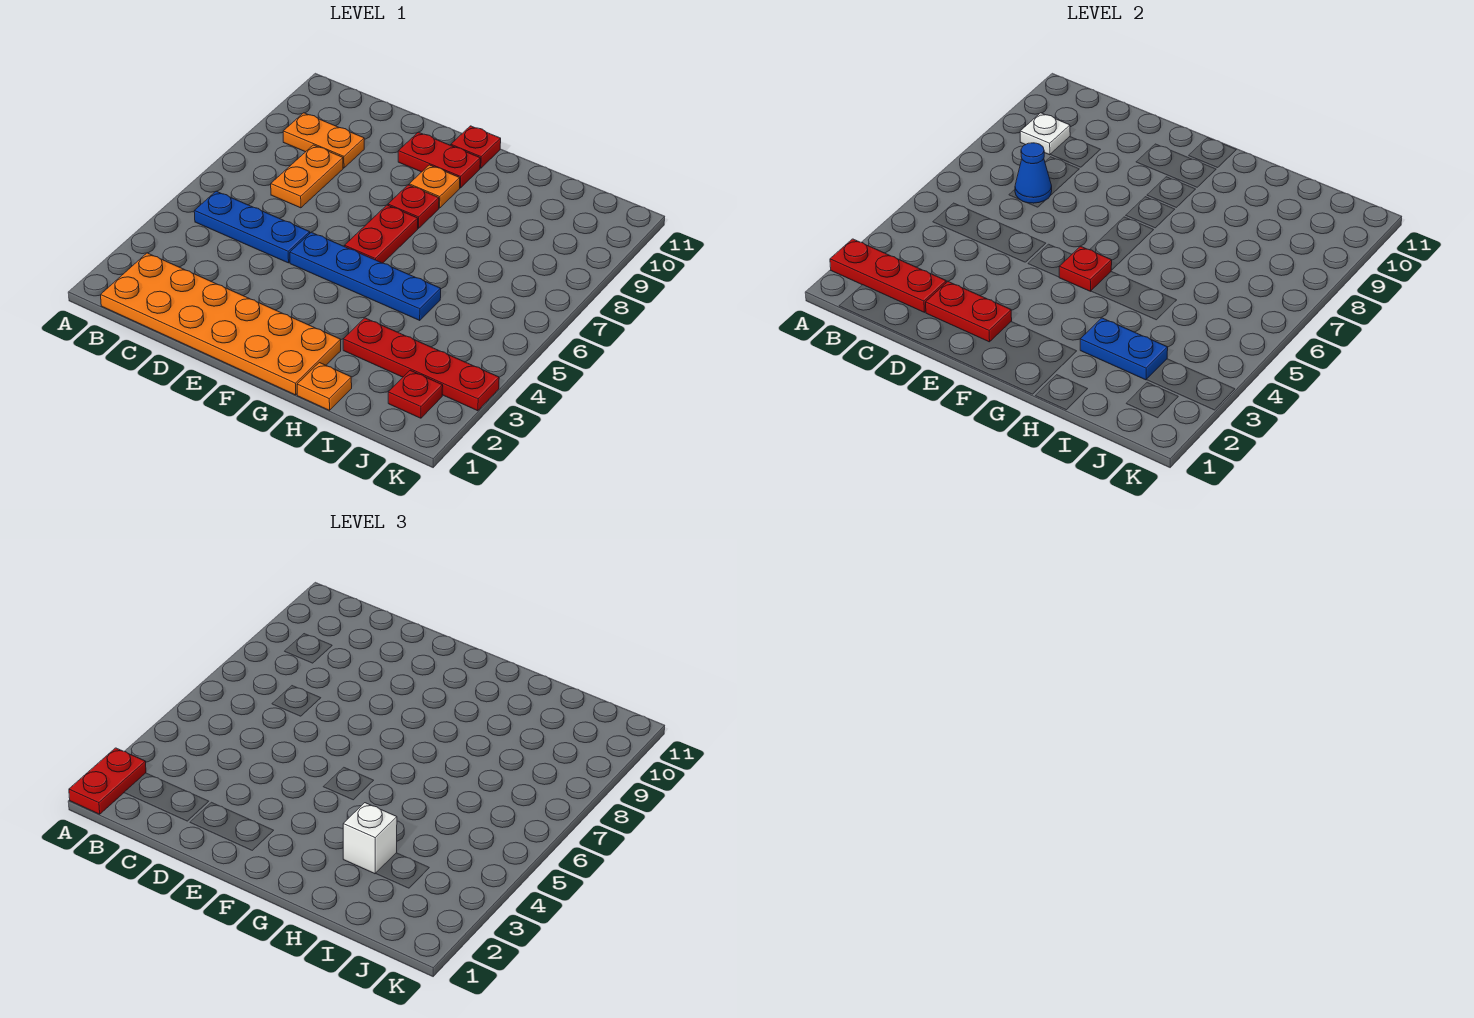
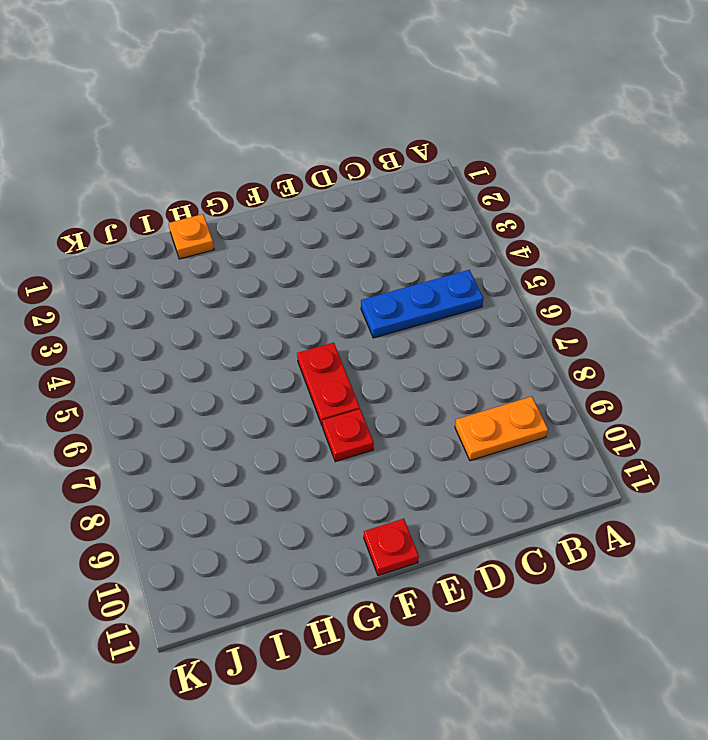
none -> orange plate B1:G2 level 1
none -> orange plate C7:C8 level 1
none -> blue plate E5:H5 level 1

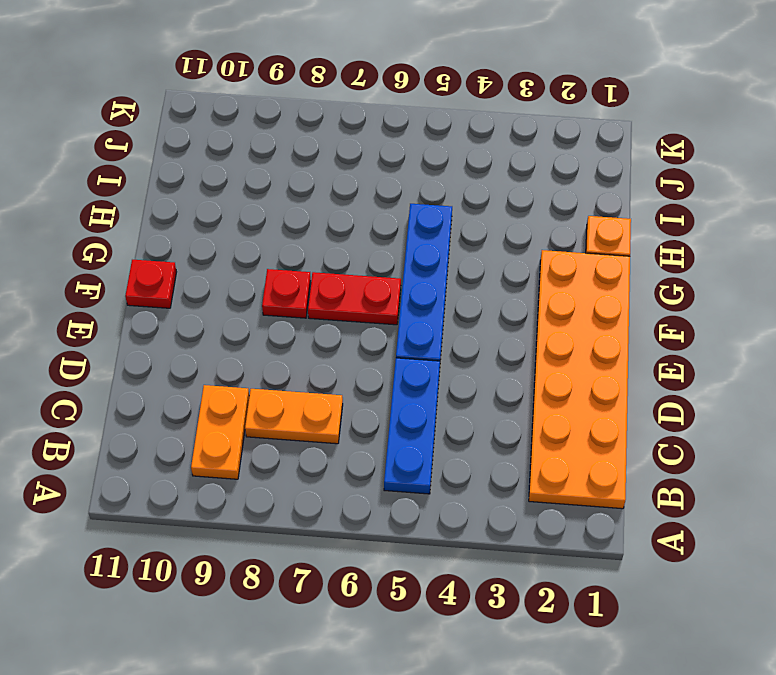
none -> red plate E10:F10 level 1
none -> orange plate F9 level 1
none -> red plate H3:K3 level 1

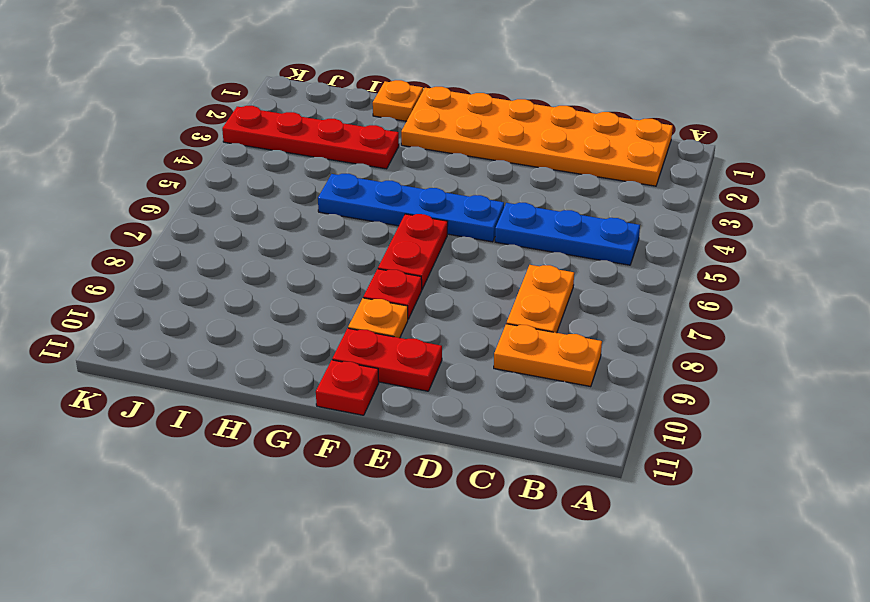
none -> red plate J2 level 1
none -> red plate A2:C2 level 2
none -> white plate B9 level 2

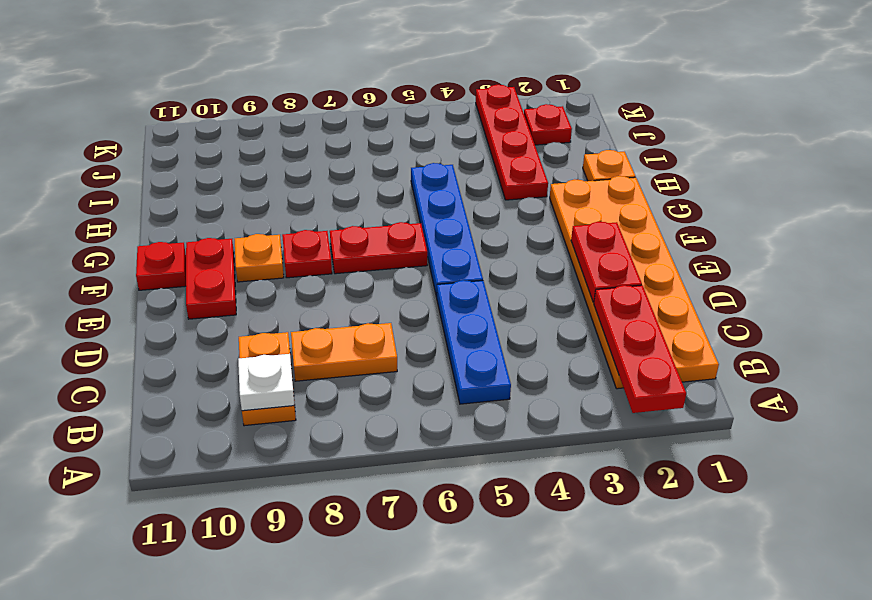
none -> blue cone C7 level 2
none -> red plate F5 level 2
none -> blue plate H3:I3 level 2

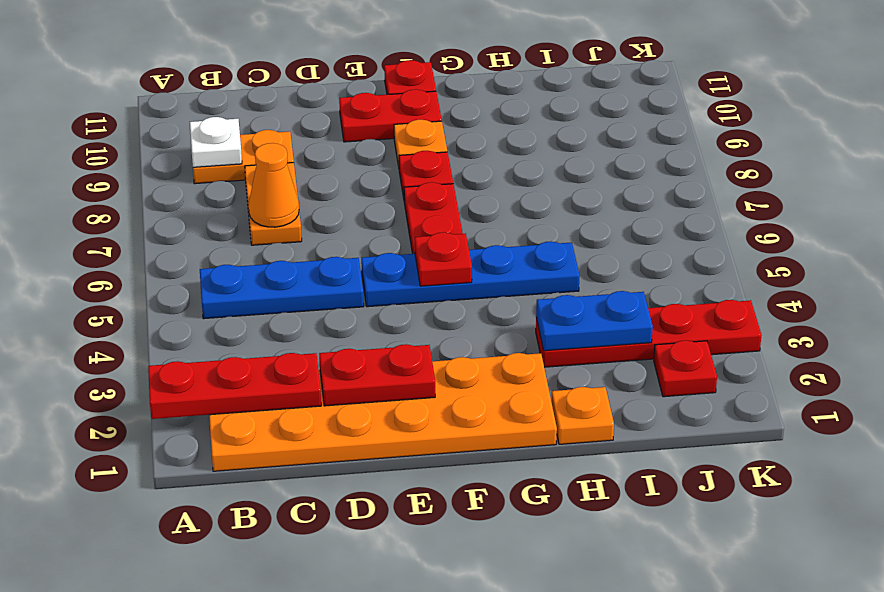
orange cone C7 level 2 -> blue cone C7 level 2
none -> red plate A1:A2 level 3
none -> white brick H3 level 3

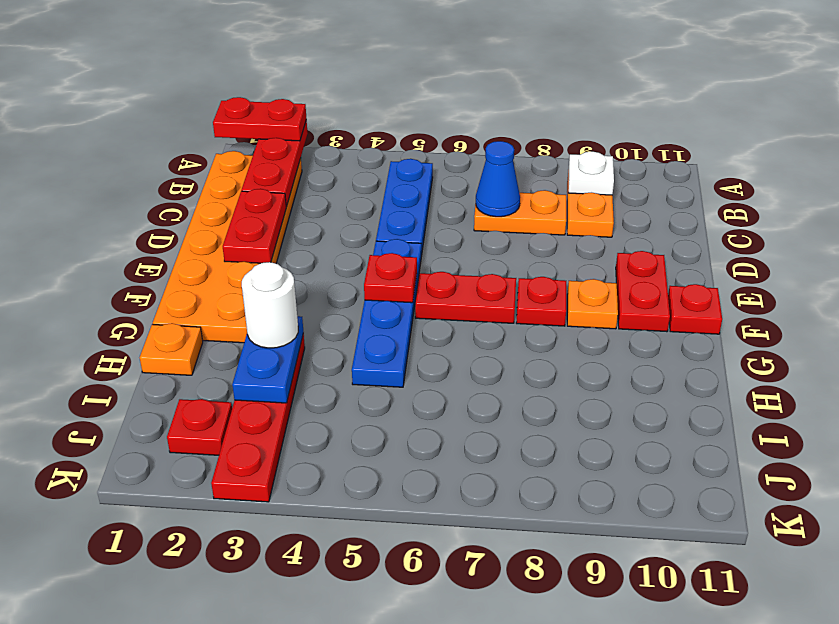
white round brick H3 level 3 -> white brick H3 level 3

